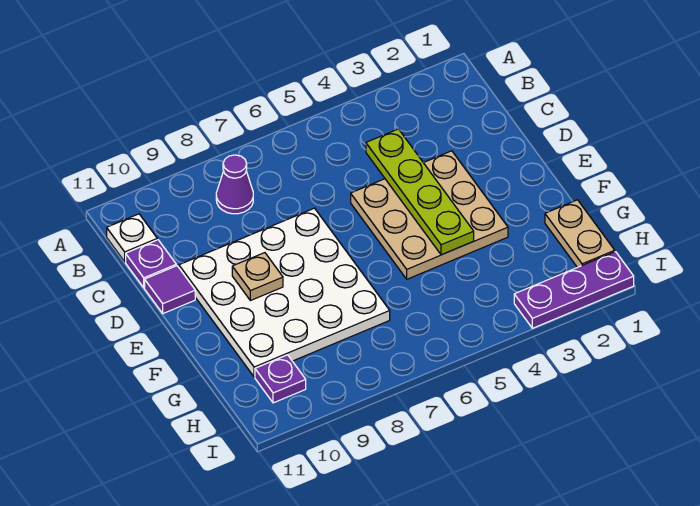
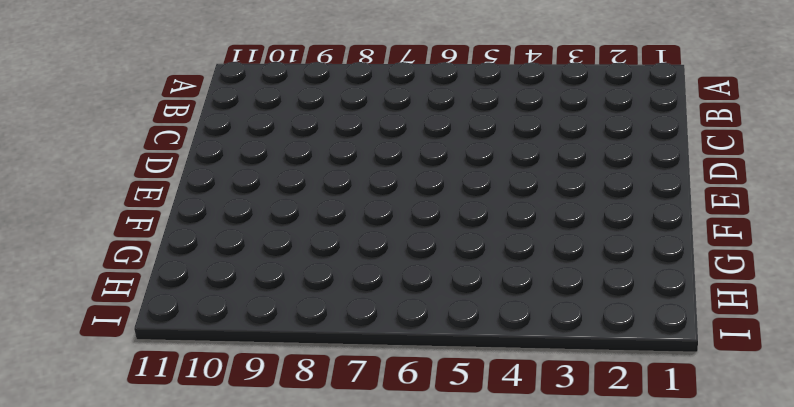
none -> purple cone B8 level 1
none -> white plate B11 level 1

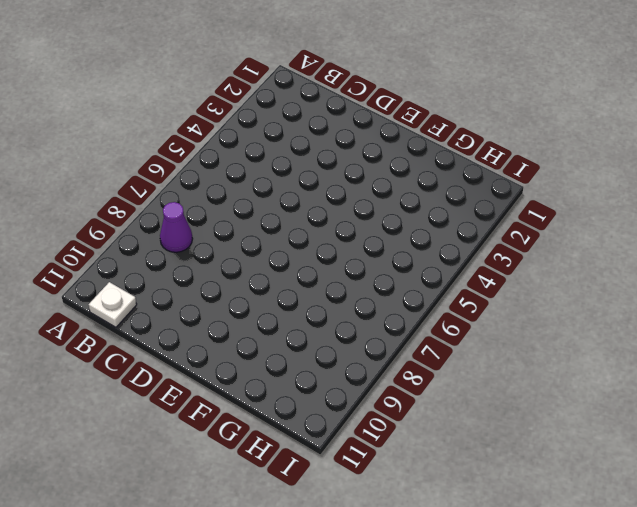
none -> purple plate C11 level 1
none -> tan plate D3:F5 level 1

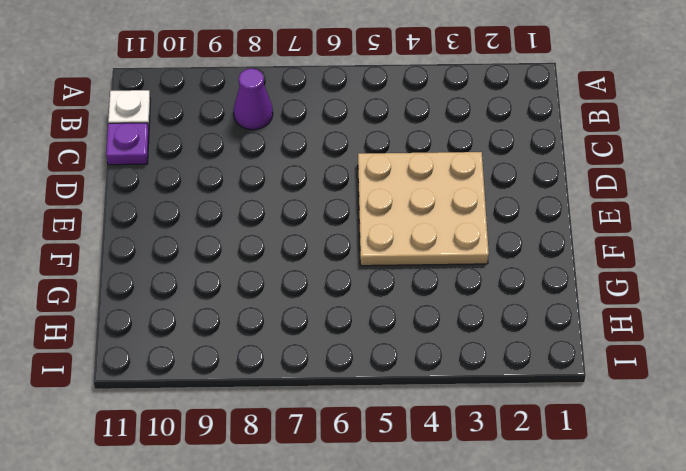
none -> white plate D7:G10 level 1
none -> purple tile D11 level 1

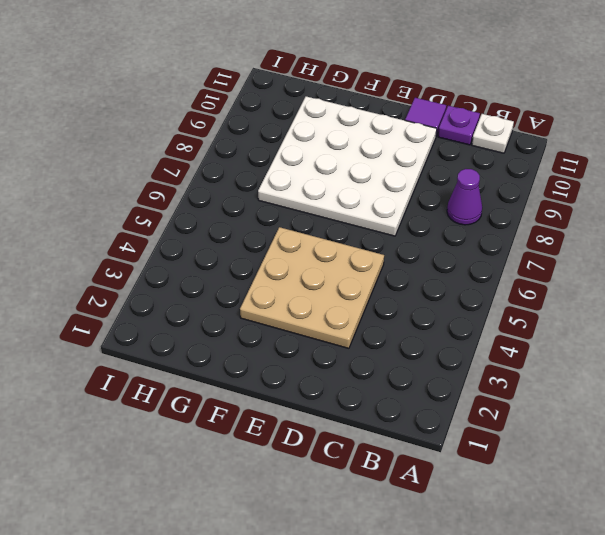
none -> tan plate G1:H1 level 1
none -> purple plate H10 level 1

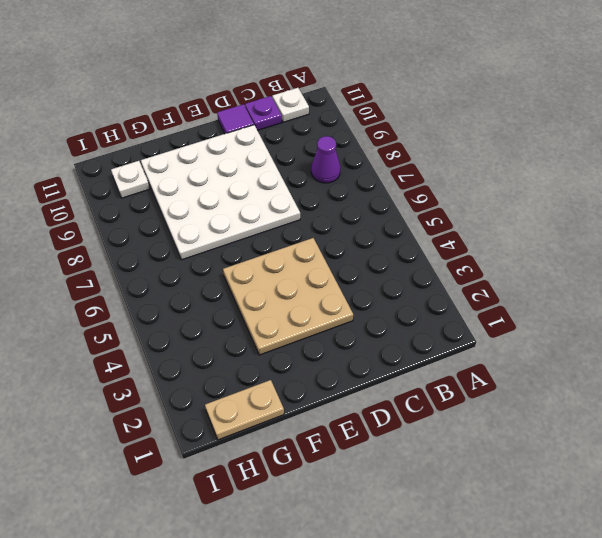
white plate H10 level 1 -> purple plate H10 level 1
none -> purple plate I1:I3 level 1
none -> lime plate C4:F4 level 2

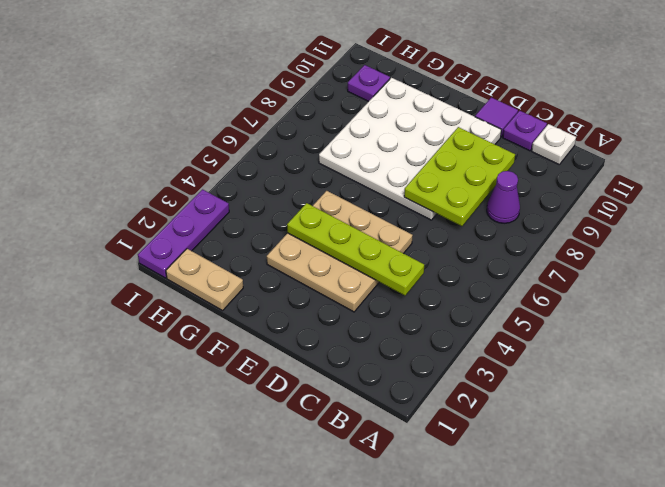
lime plate C7:D9 level 2 -> none
none -> tan plate E9 level 2

